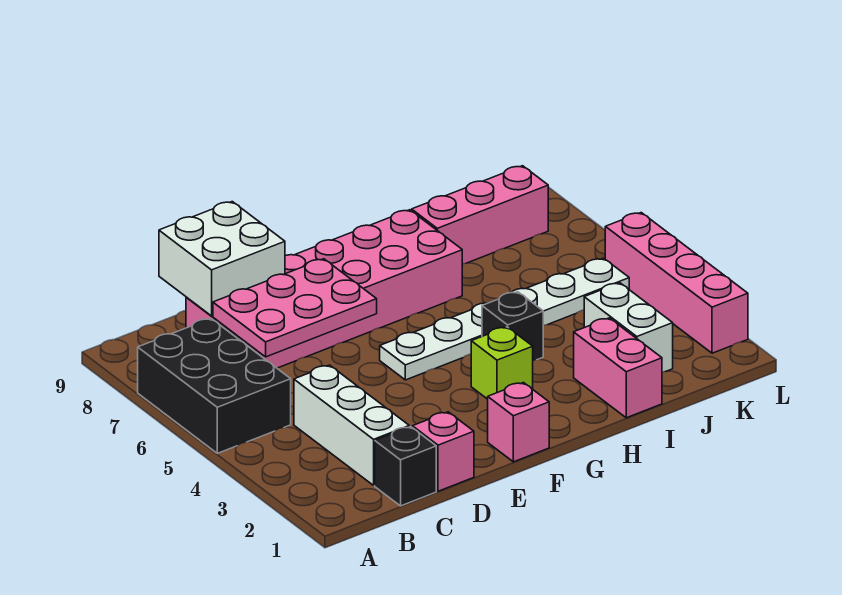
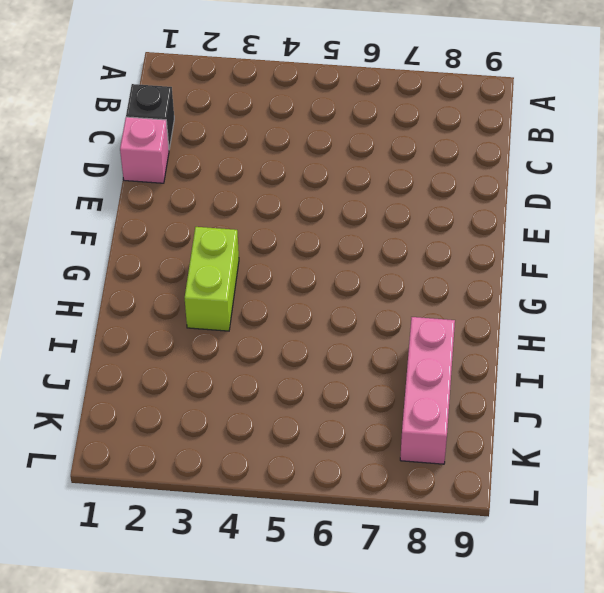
lime brick G3:H3 level 1 -> lime brick G3 level 1
none -> black brick A5:B7 level 1
none -> white brick C2:C4 level 1
none -> pink brick C7:H8 level 1

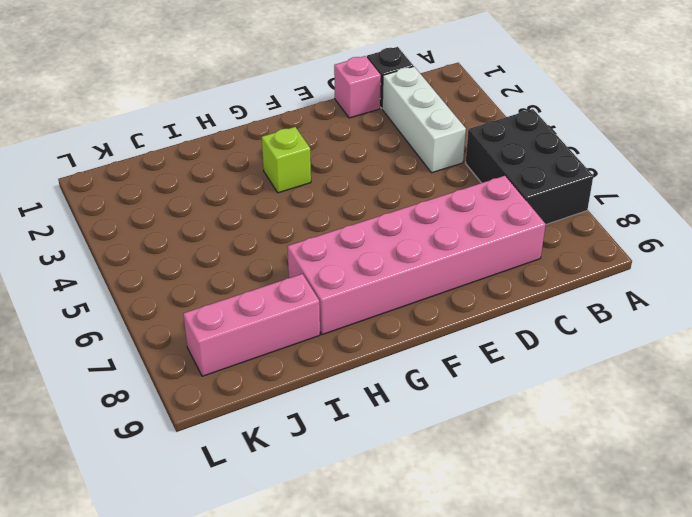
none -> pink brick F1 level 1
none -> white plate F5:K5 level 1
none -> black brick H4 level 1

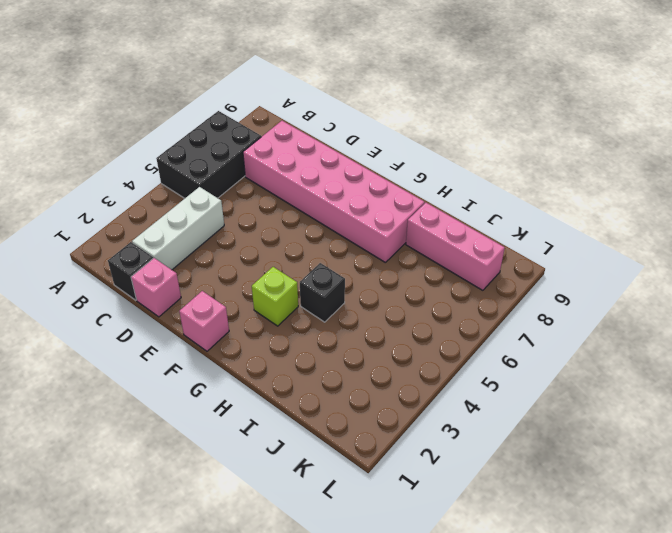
none -> white plate F5:K5 level 1
none -> pink brick I1:I2 level 1
none -> white brick J2:J3 level 1

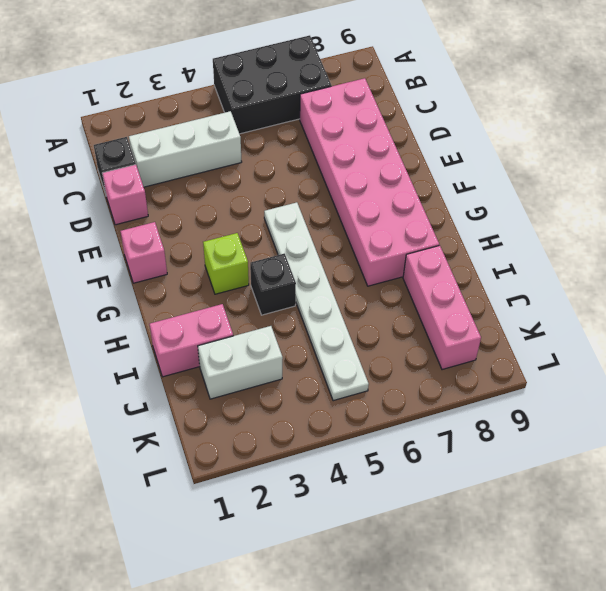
none -> pink brick L2:L5 level 1
none -> pink plate C6:E7 level 2
none -> white brick C8:D9 level 2

